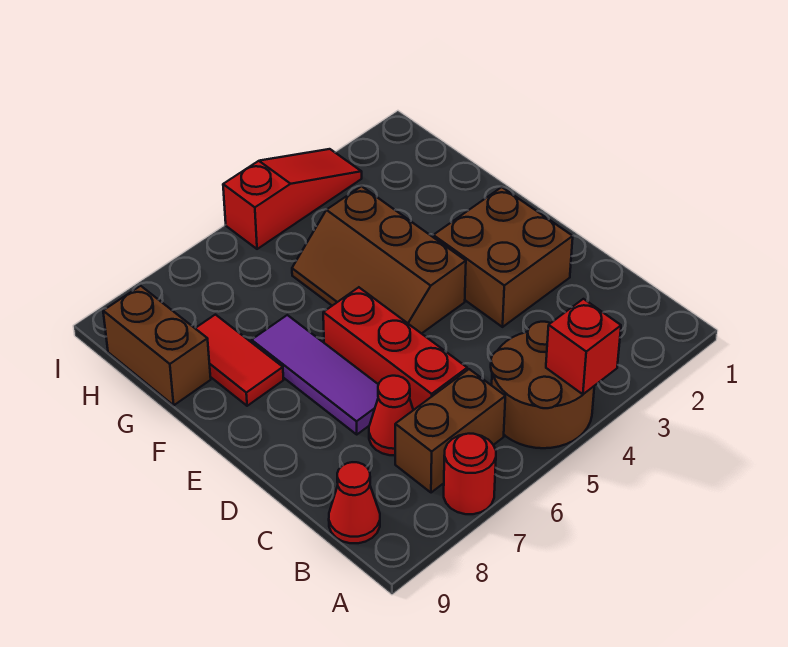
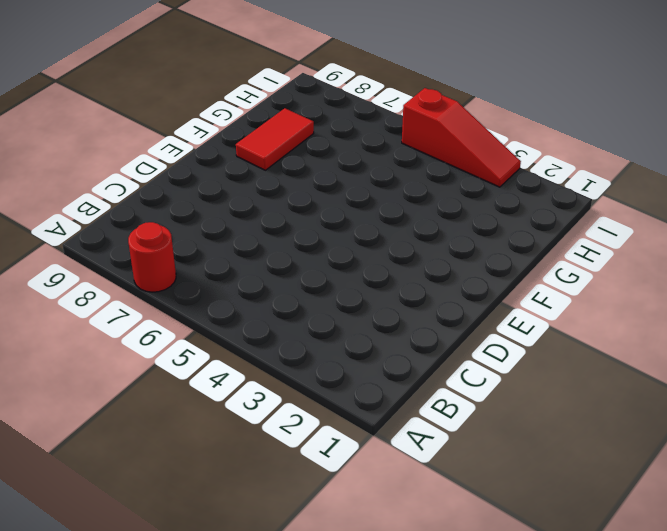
none -> brown round brick A4:B5 level 1
none -> brown brick B6:B7 level 1
none -> red cone B9 level 1

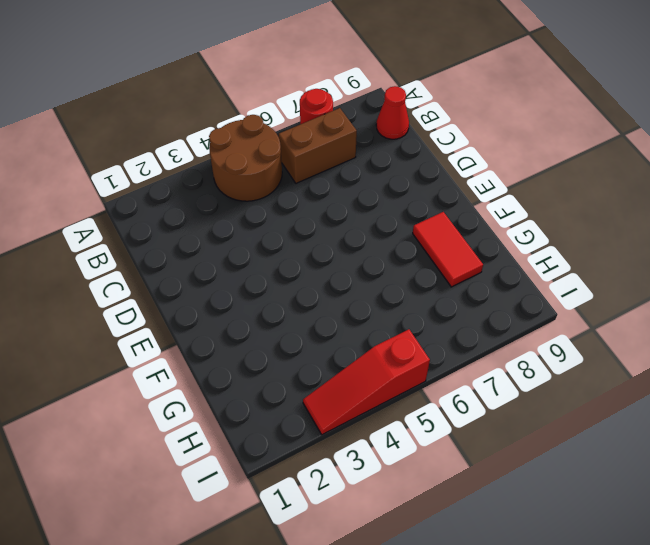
none -> red brick C6:E6 level 1
none -> red cone C7 level 1
none -> brown brick D2:E3 level 1

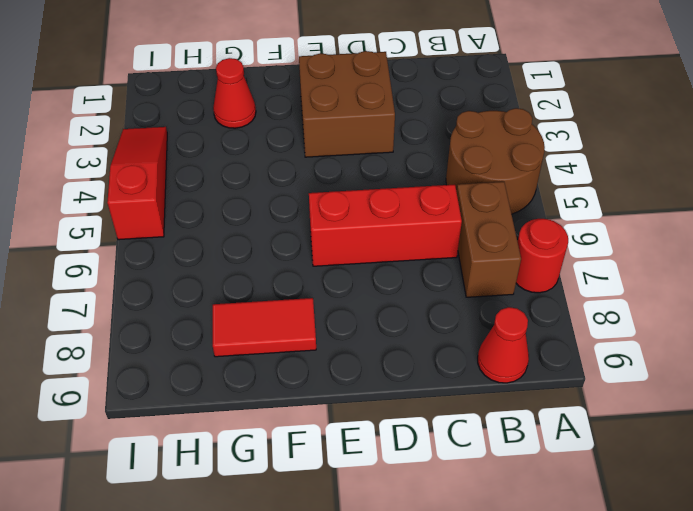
red cone G2 level 1 -> red cone C7 level 1
none -> purple tile D7:F7 level 1
none -> brown slope E4:G5 level 1 top 4
none -> brown brick G9:H9 level 1

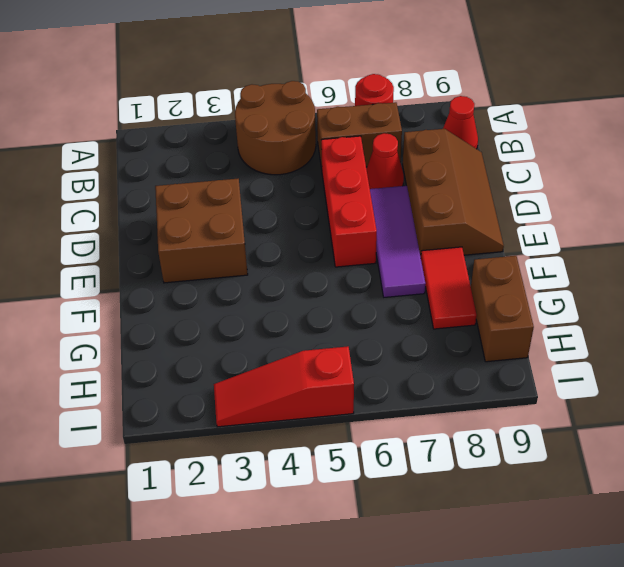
brown slope C8:E9 level 1 top 8 -> brown slope E4:G5 level 1 top 4
none -> red brick A4 level 2

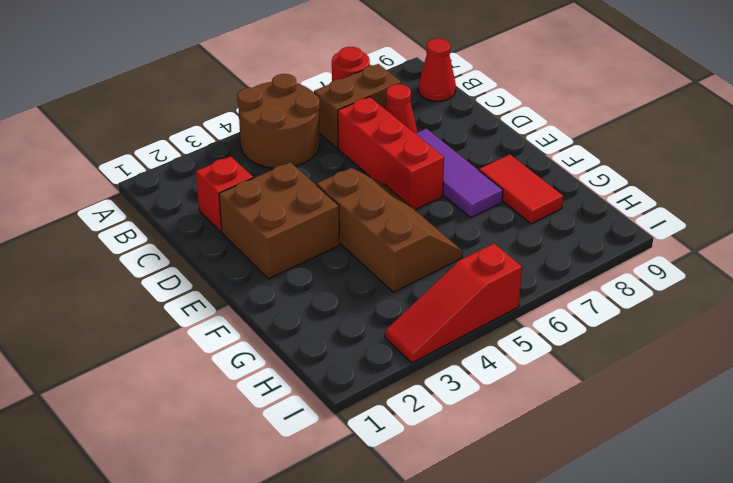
red brick C2 level 1 -> red brick A4 level 2
none -> brown brick G9:H9 level 1

